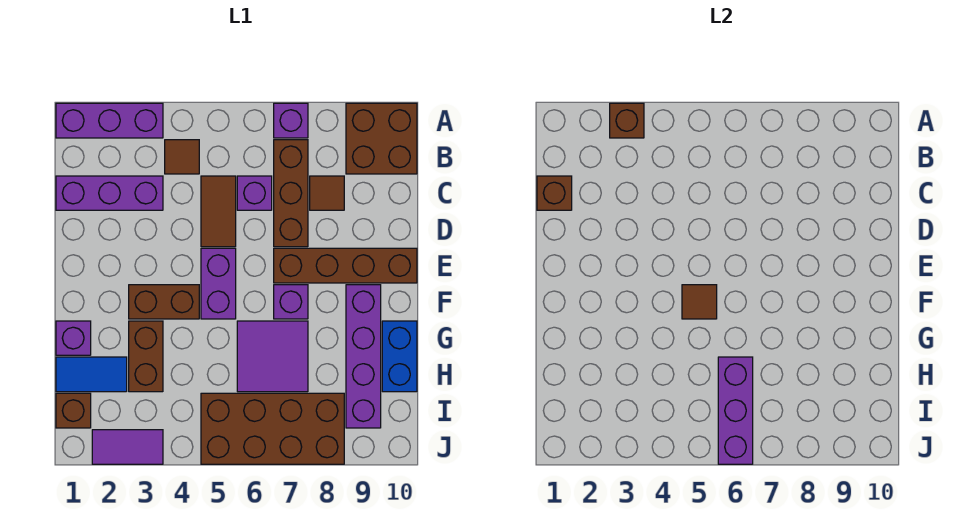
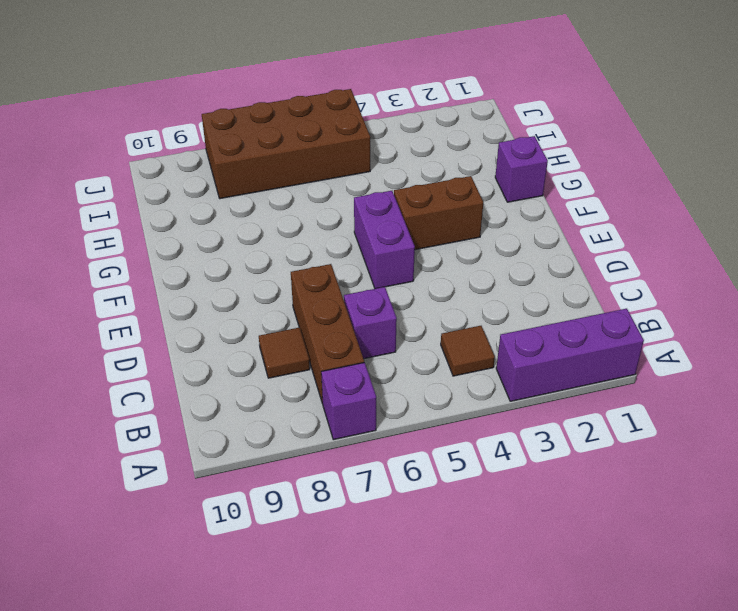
none -> brown brick A9:B10 level 1
none -> purple brick C1:C3 level 1
none -> brown tile C5:D5 level 1

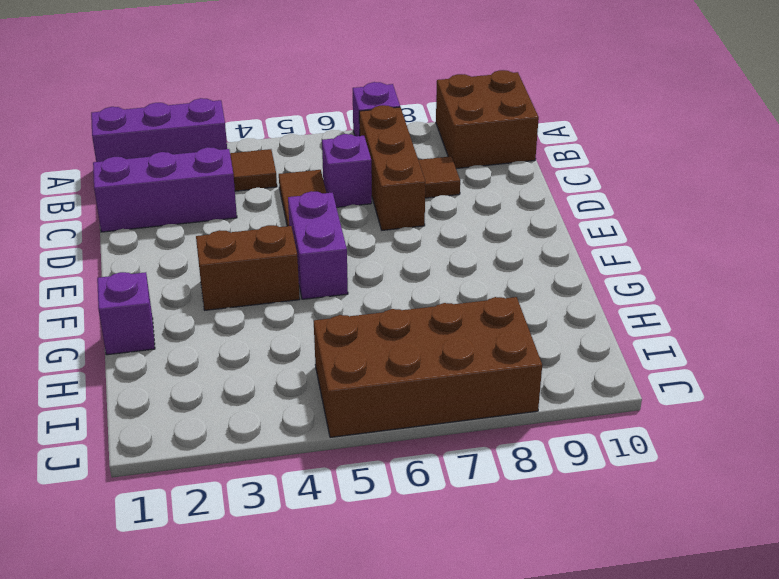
none -> brown brick E7:E10 level 1
none -> purple brick F7 level 1
none -> purple brick F9:I9 level 1

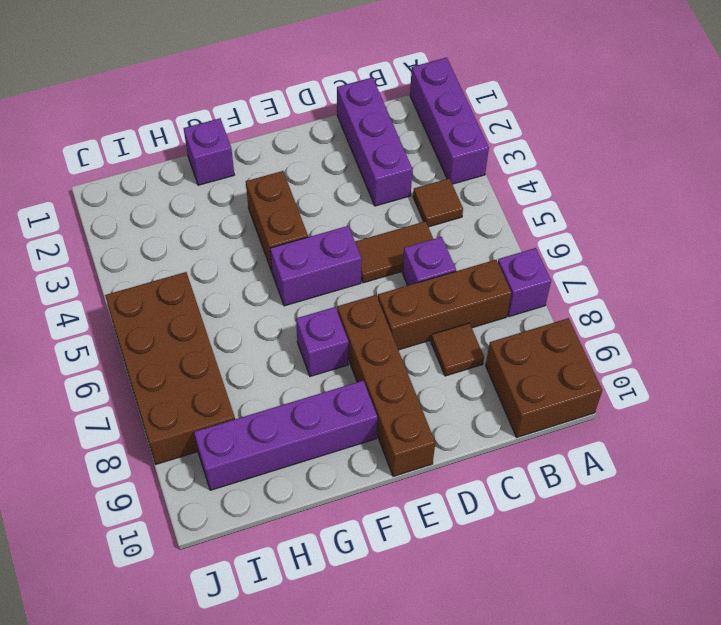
none -> brown brick G3:H3 level 1
none -> purple tile G6:H7 level 1
none -> blue brick G10:H10 level 1

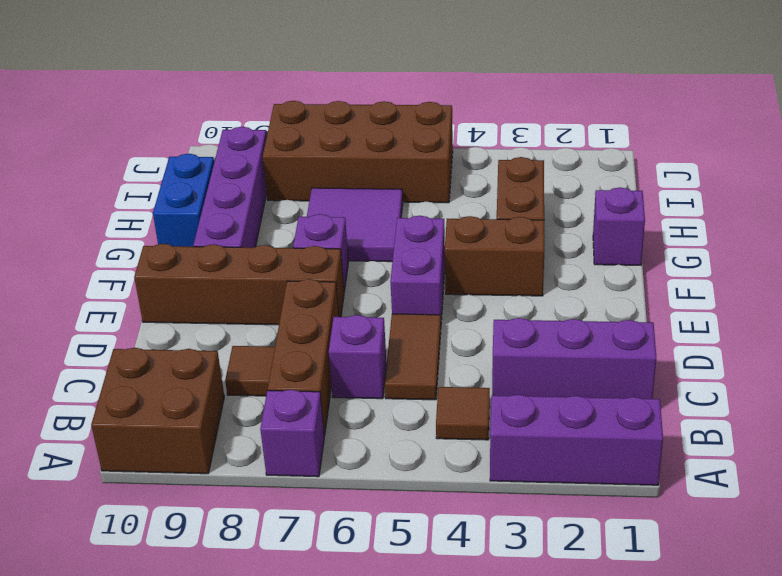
none -> blue tile H1:H2 level 1
none -> brown brick I1 level 1
none -> purple tile J2:J3 level 1

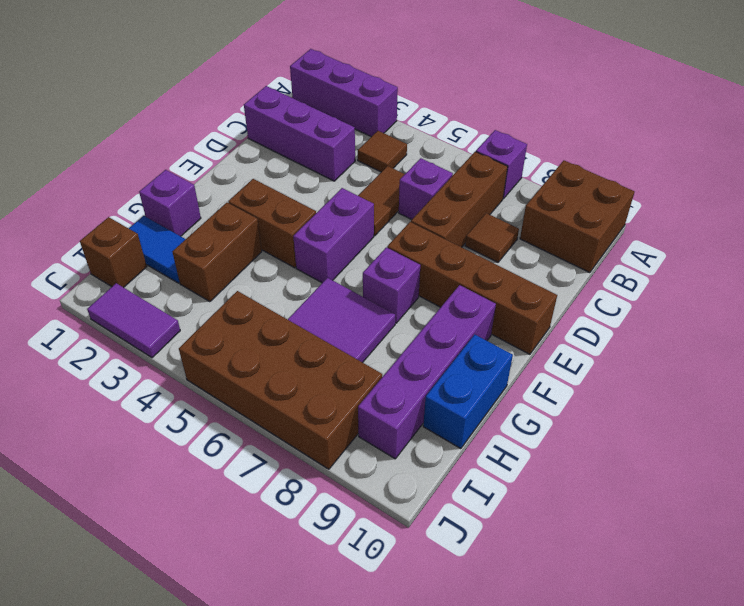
none -> brown brick A3 level 2
none -> brown brick C1 level 2
none -> brown tile F5 level 2

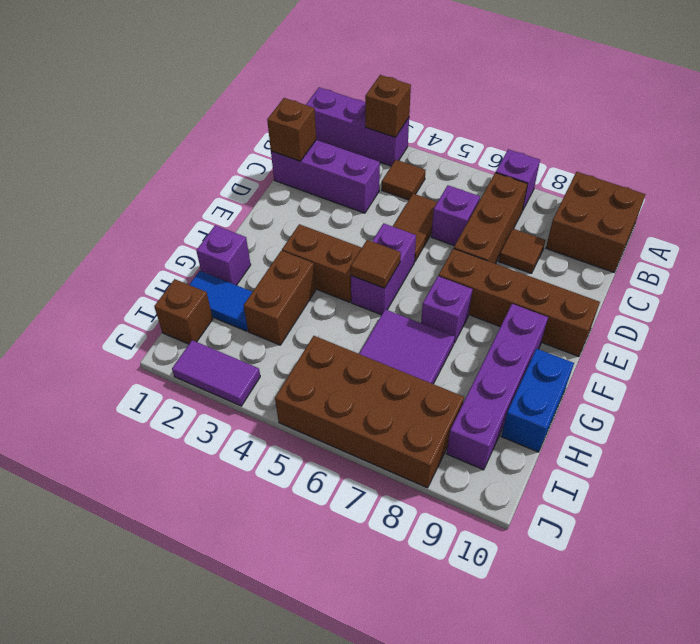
none -> purple brick H6:J6 level 2

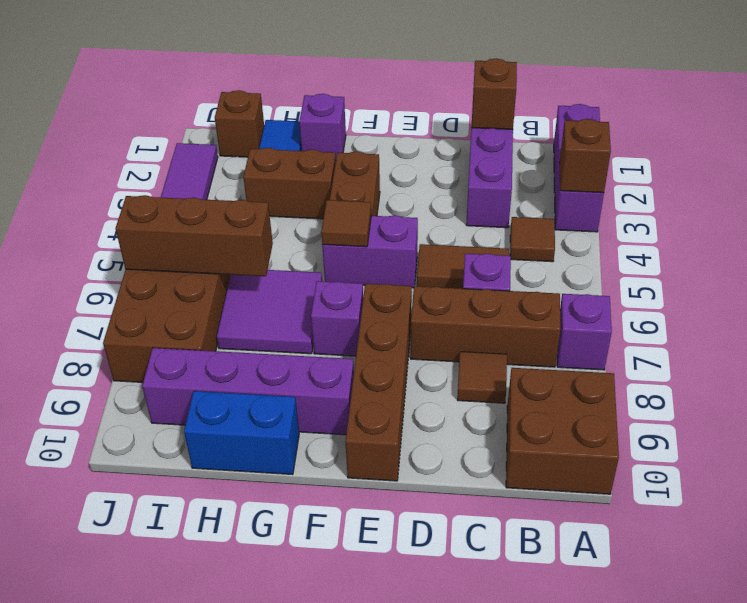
brown brick H6:J6 level 2 -> purple brick H6:J6 level 2

